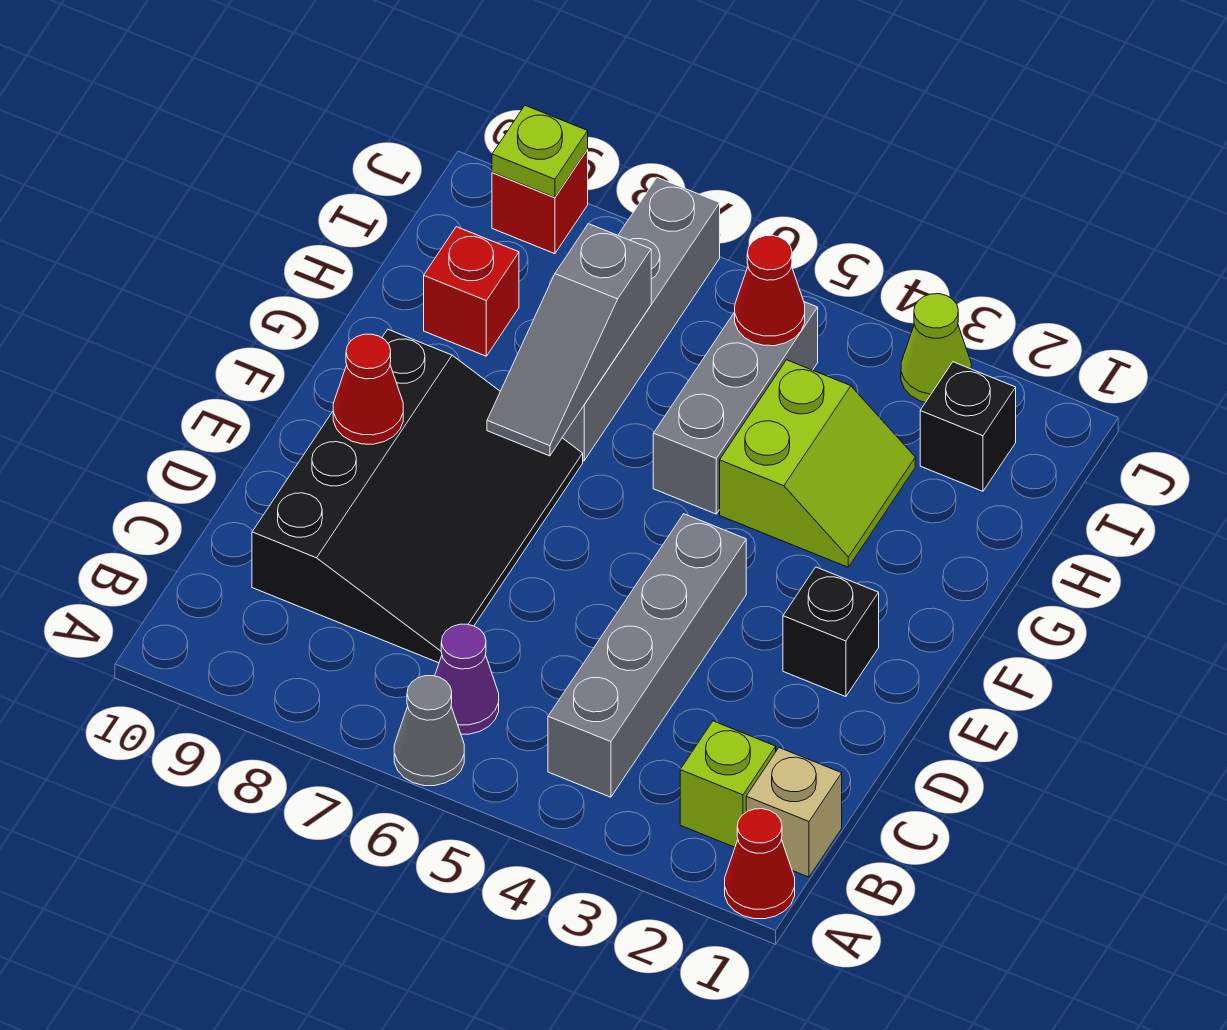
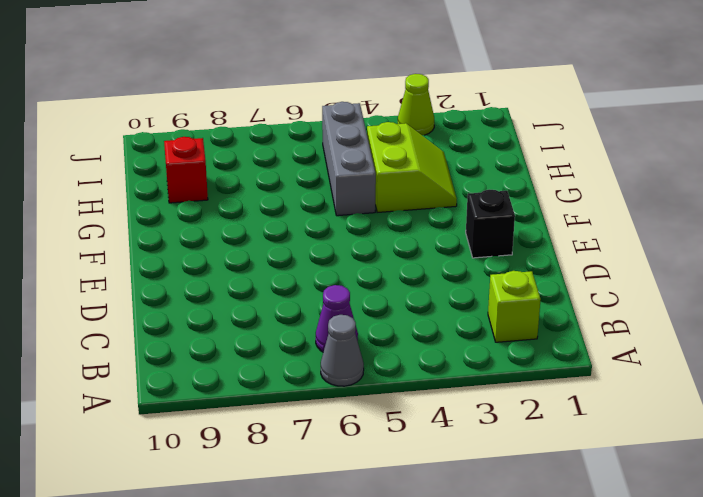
none -> red cone A1 level 1
none -> tan brick B1 level 1
none -> grey brick B4:E4 level 1

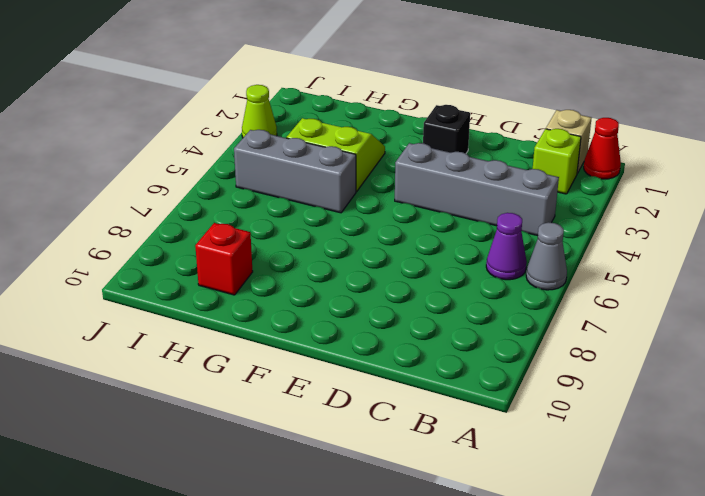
none -> black slope C7:F9 level 1 top 9
none -> grey brick G7:J7 level 1
none -> black brick I2 level 1

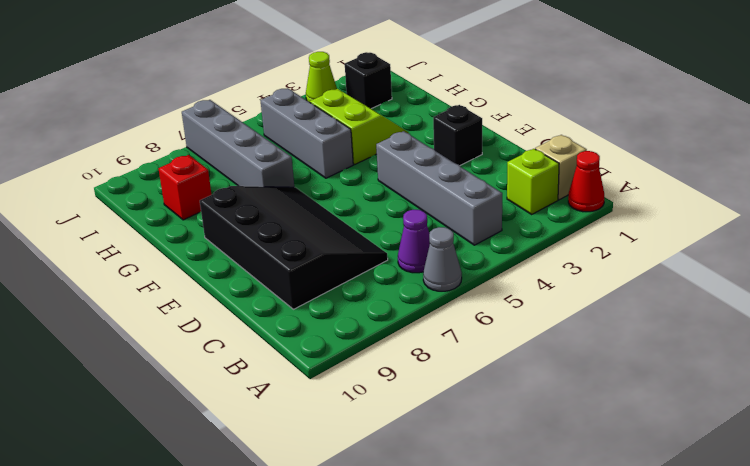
none -> red brick J9 level 1
none -> red cone E9 level 2
none -> grey slope F7:H7 level 2 top H

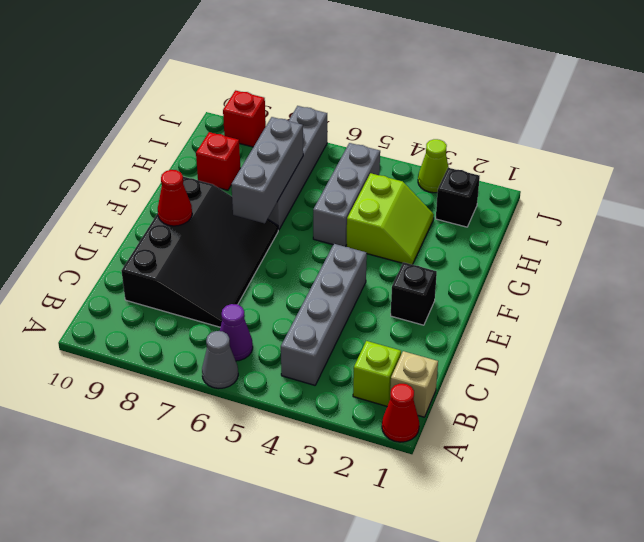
grey brick F7:H7 level 2 -> grey slope F7:H7 level 2 top H
none -> red cone I5 level 2
none -> lime plate J9 level 2

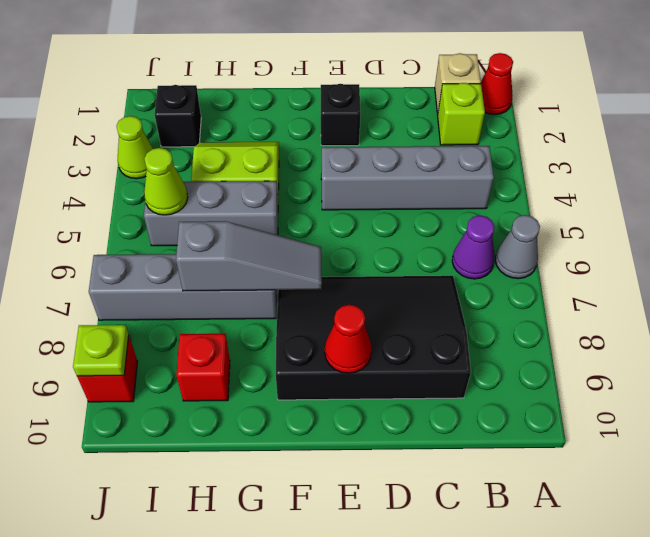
lime cone I5 level 2 -> red cone I5 level 2

